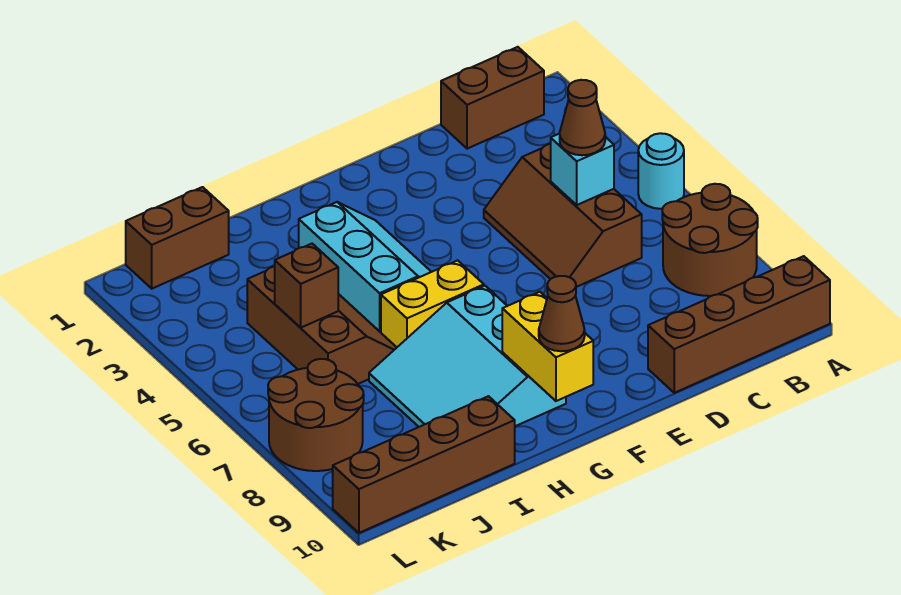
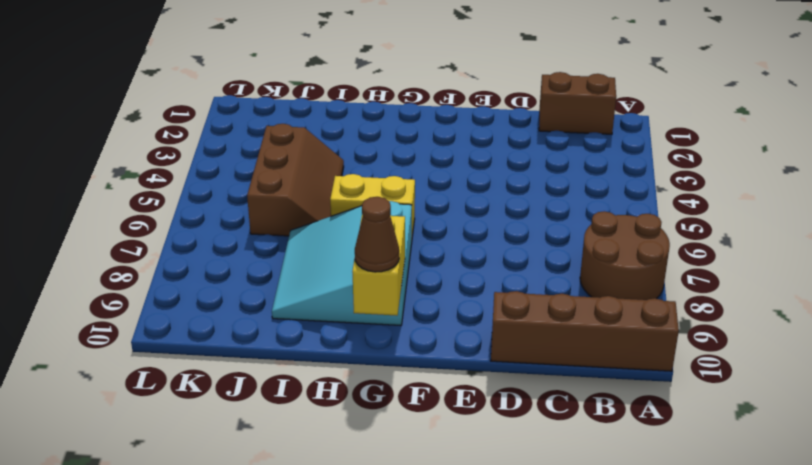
none -> cyan round brick A5 level 1
none -> brown slope C4:D6 level 1 top C
none -> cyan slope G3:H5 level 1 top H

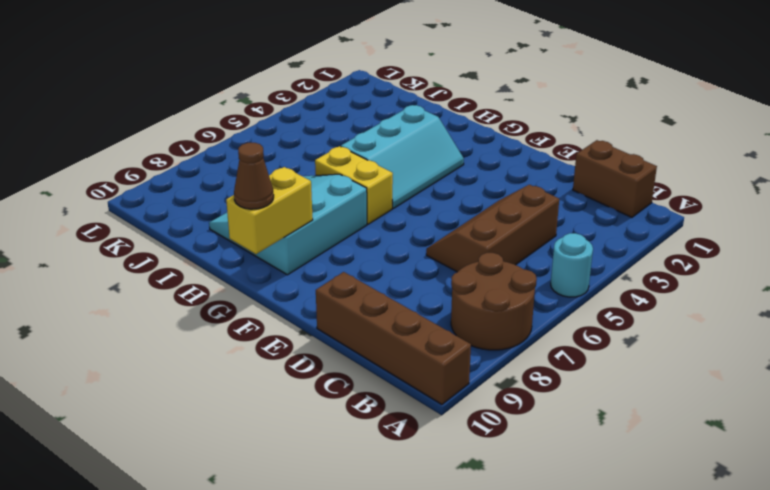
none -> brown slope I4:J6 level 1 top J
none -> brown brick I10:L10 level 1
none -> brown brick J1:K1 level 1

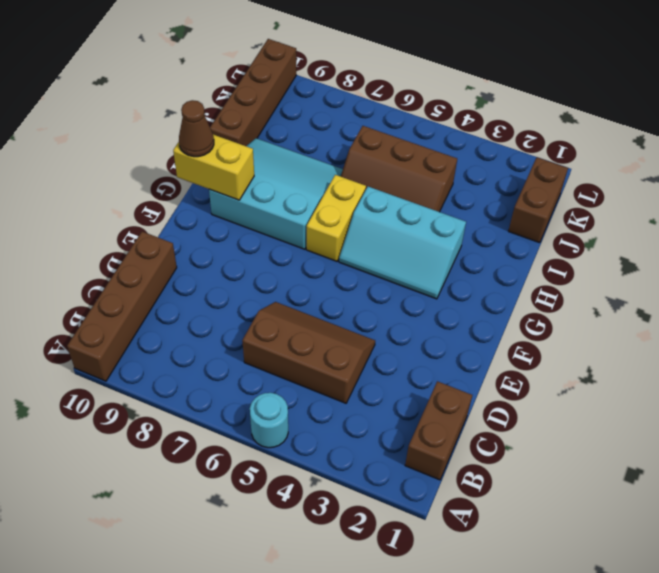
none -> brown round brick A7:B8 level 1
none -> brown round brick K7:L8 level 1
none -> cyan brick C5 level 2

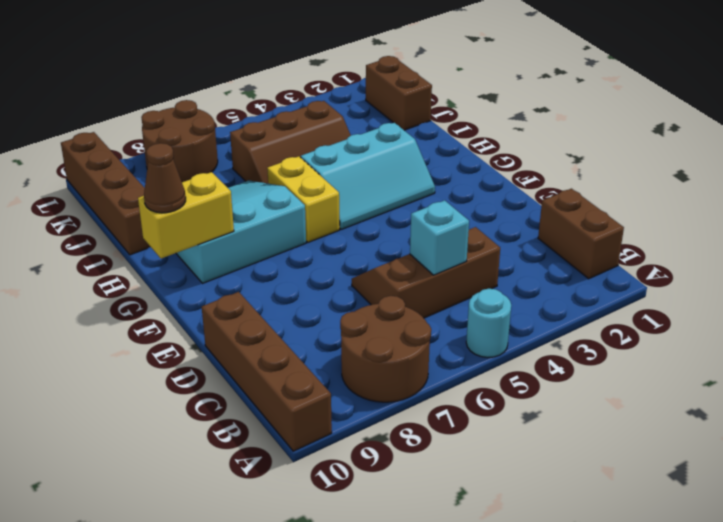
none -> brown brick J5 level 2
none -> brown cone C5 level 3

